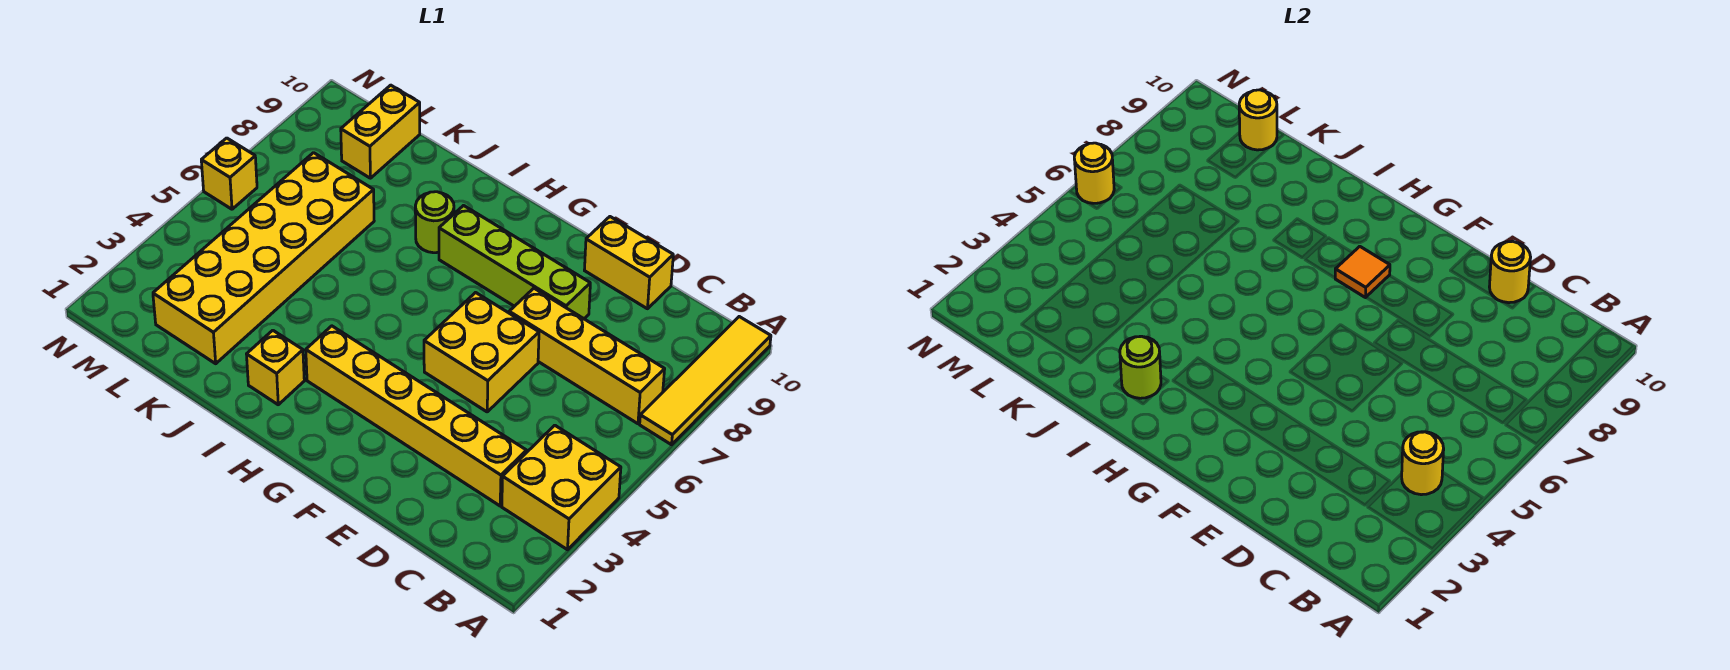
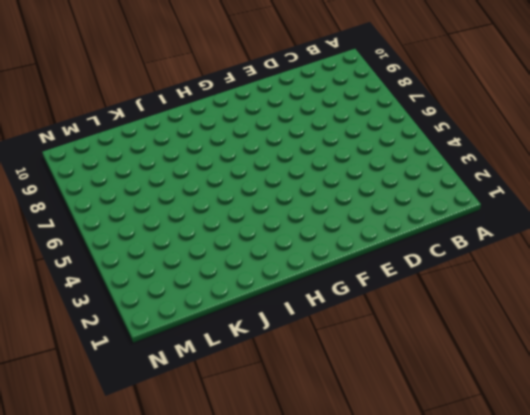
none -> yellow brick A3:B4 level 1
none -> yellow tile A7:A10 level 1
none -> yellow brick B7:E7 level 1

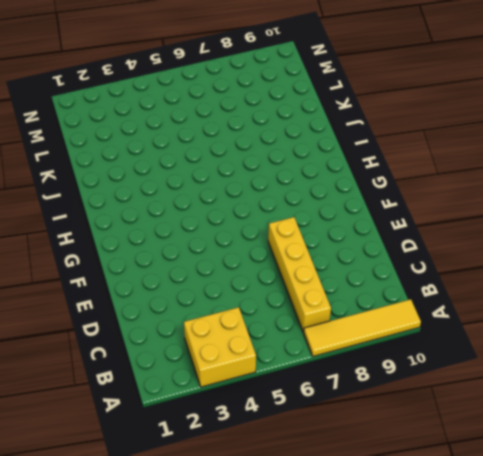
none -> yellow brick C3:H3 level 1
none -> yellow brick D10:E10 level 1
none -> yellow brick E5:F6 level 1

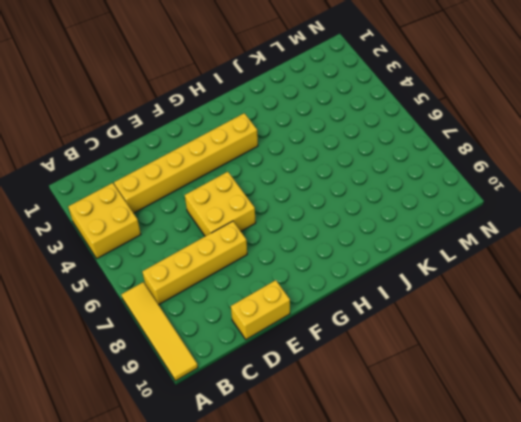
none -> lime brick E8:H8 level 1
none -> yellow brick I2 level 1
none -> lime round brick I8 level 1

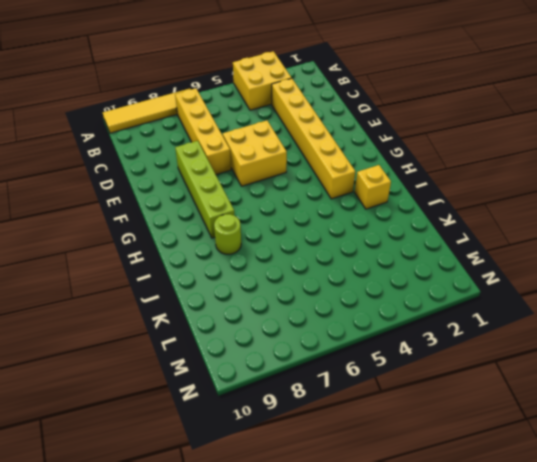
none -> yellow brick D10:E10 level 1
none -> yellow brick K2:L7 level 1
none -> yellow brick L9:L10 level 1

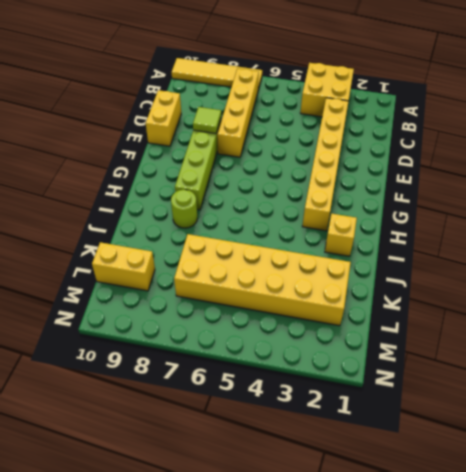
lime tile E8 level 2 -> none
none -> yellow brick E5:F6 level 1
none -> yellow brick N6 level 1
none -> yellow round brick B4 level 2

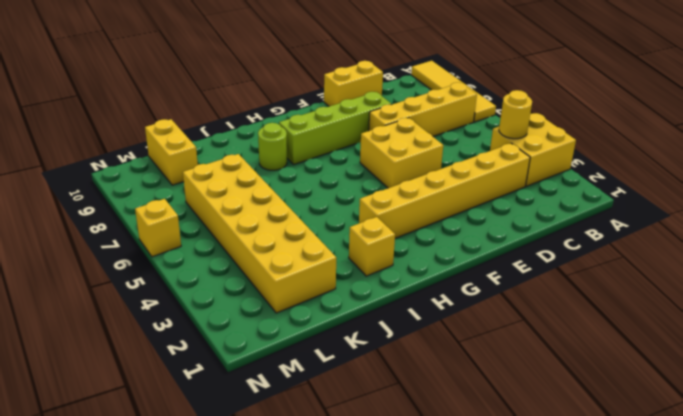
none -> yellow round brick D10 level 2
none -> orange tile G8 level 2
none -> lime round brick I2 level 2

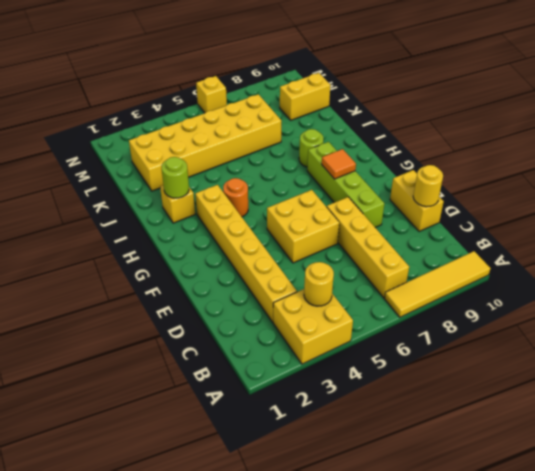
orange round brick H4 level 1 -> none
none -> yellow round brick L10 level 2
none -> yellow round brick N6 level 2

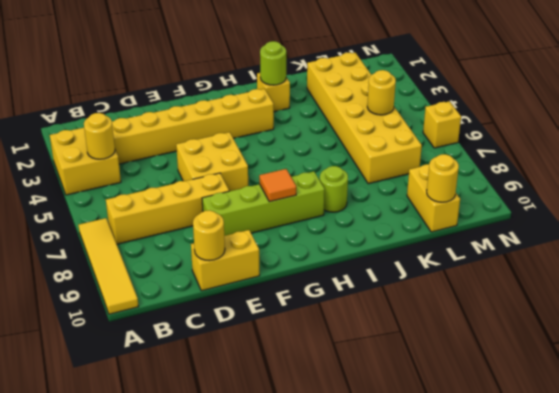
yellow round brick L5 level 2 -> yellow round brick N6 level 2

